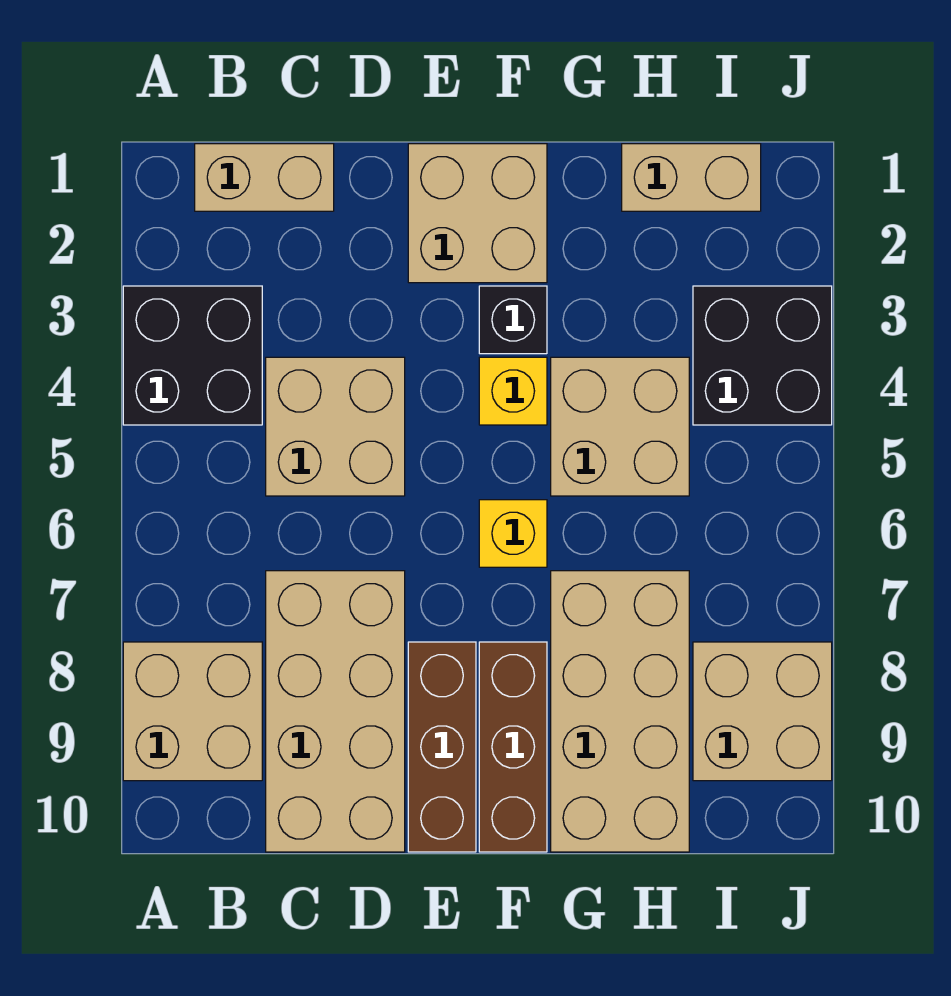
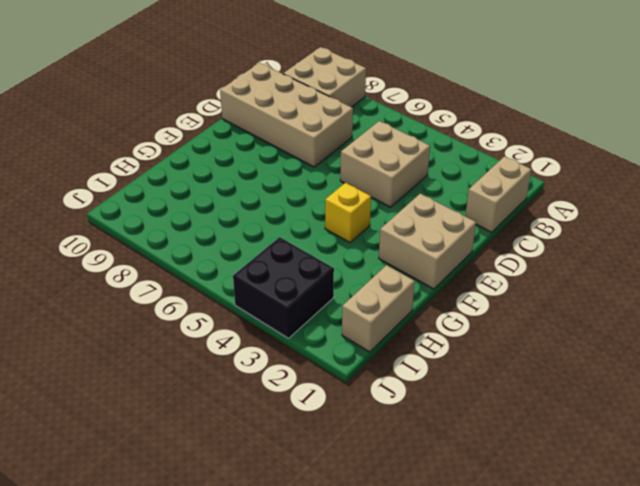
none -> black brick A3:B4 level 1
none -> brown brick E8:E10 level 1
none -> black brick F3 level 1

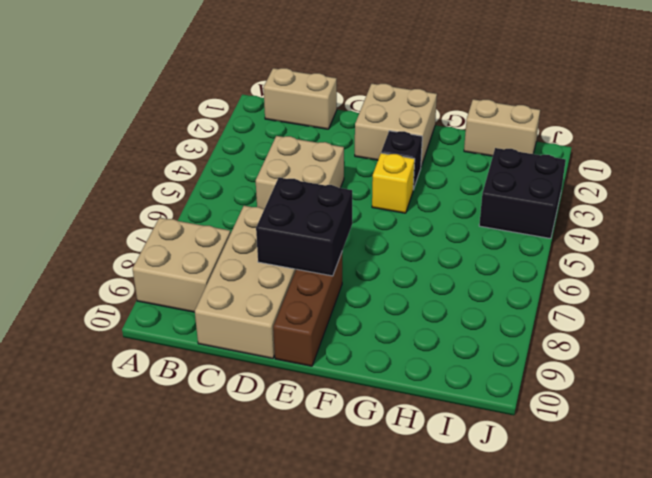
black brick D7:E8 level 2 -> black brick A3:B4 level 1
none -> yellow brick F6 level 1
none -> brown brick F8:F10 level 1
none -> tan brick G4:H5 level 1

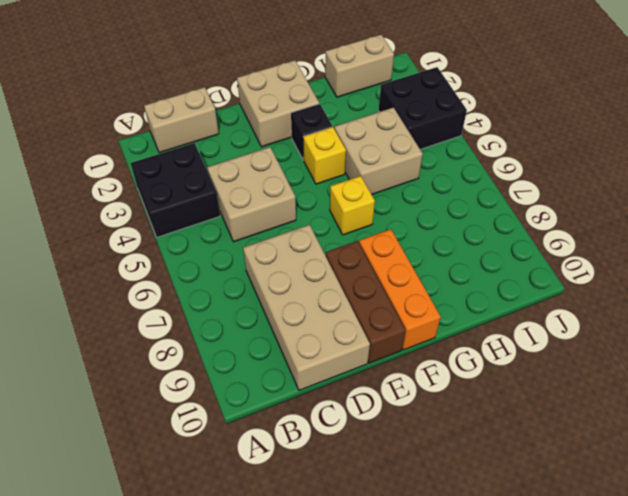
orange brick F8:F10 level 1 -> brown brick F8:F10 level 1
none -> tan brick A8:B9 level 1
none -> tan brick G7:H10 level 1
none -> tan brick I8:J9 level 1

